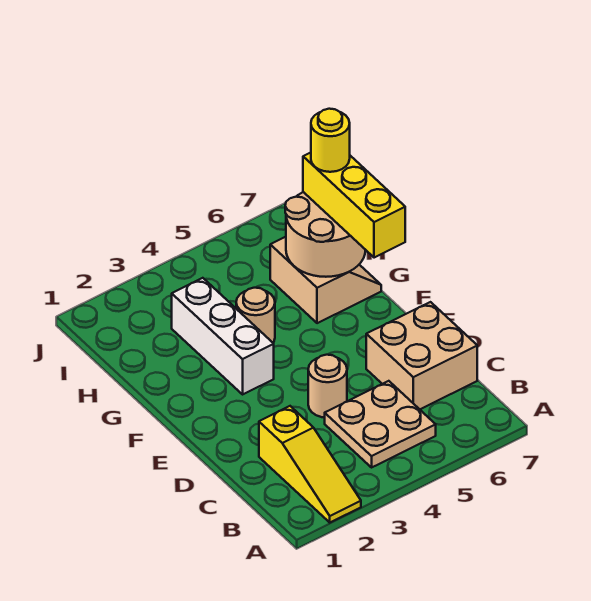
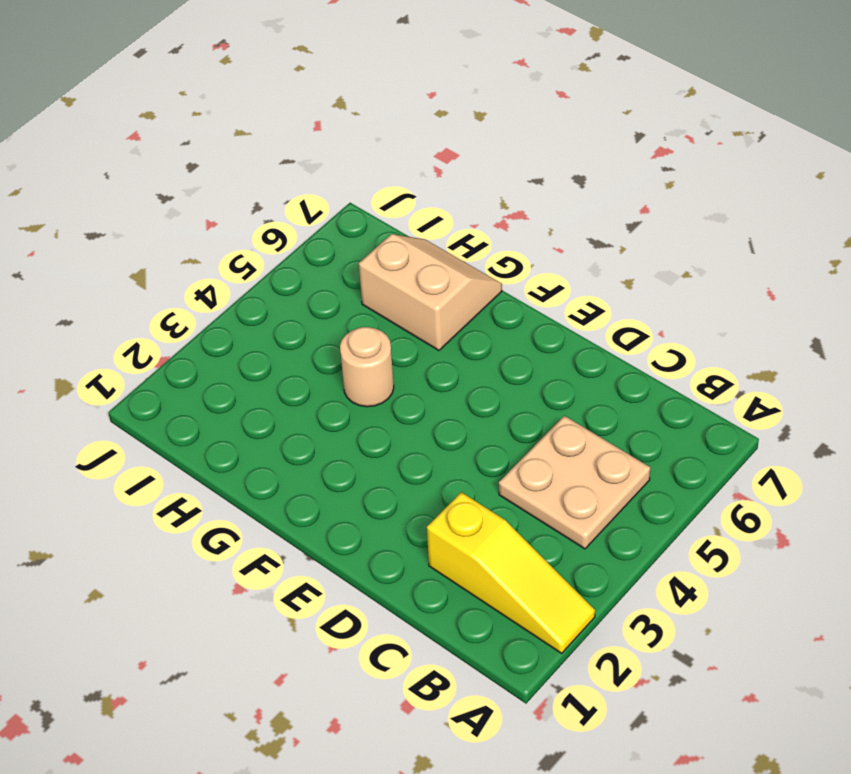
none -> tan brick C6:D7 level 1
none -> tan round brick D4 level 1

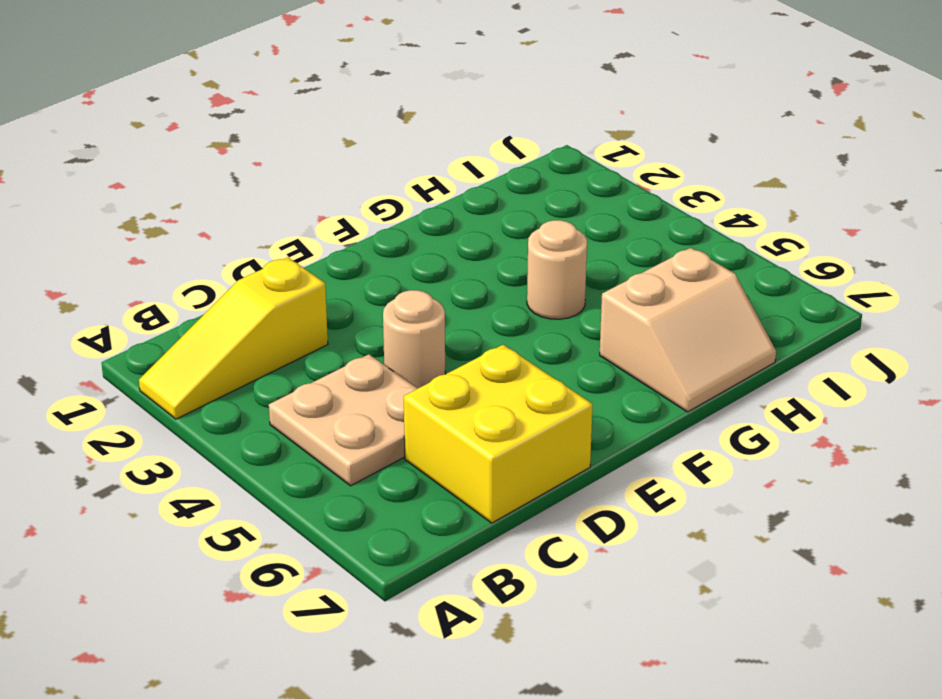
yellow brick C6:D7 level 1 -> tan brick C6:D7 level 1
none -> white brick F3:H3 level 1
none -> tan round brick G6:H7 level 2

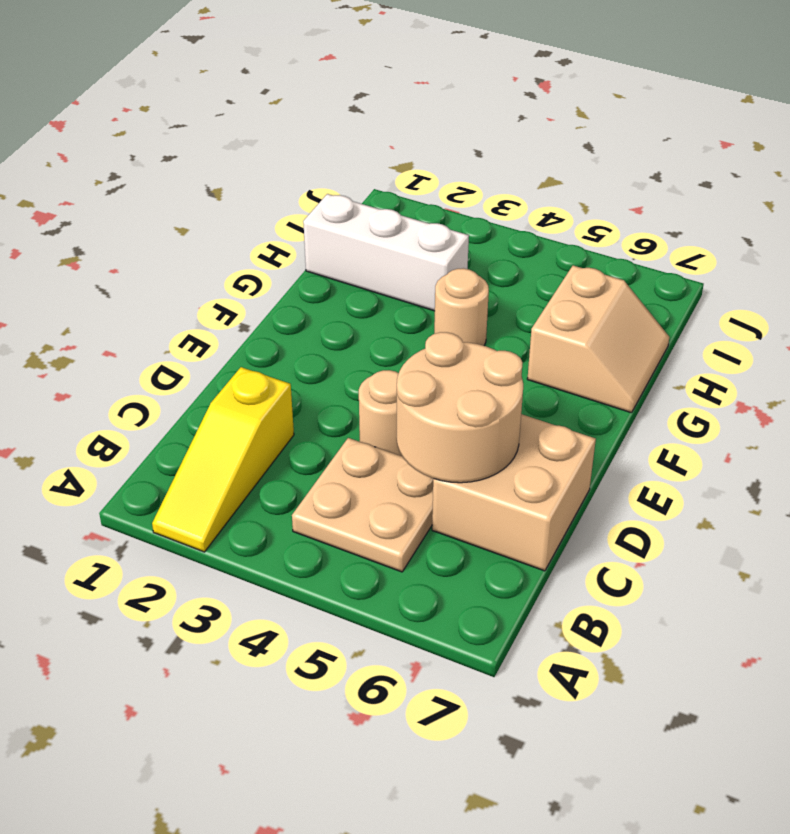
tan round brick C5:D6 level 2 -> tan round brick G6:H7 level 2
white brick H1:H3 level 1 -> white brick F3:H3 level 1
none -> yellow brick F7:H7 level 3
none -> yellow round brick H7 level 4

